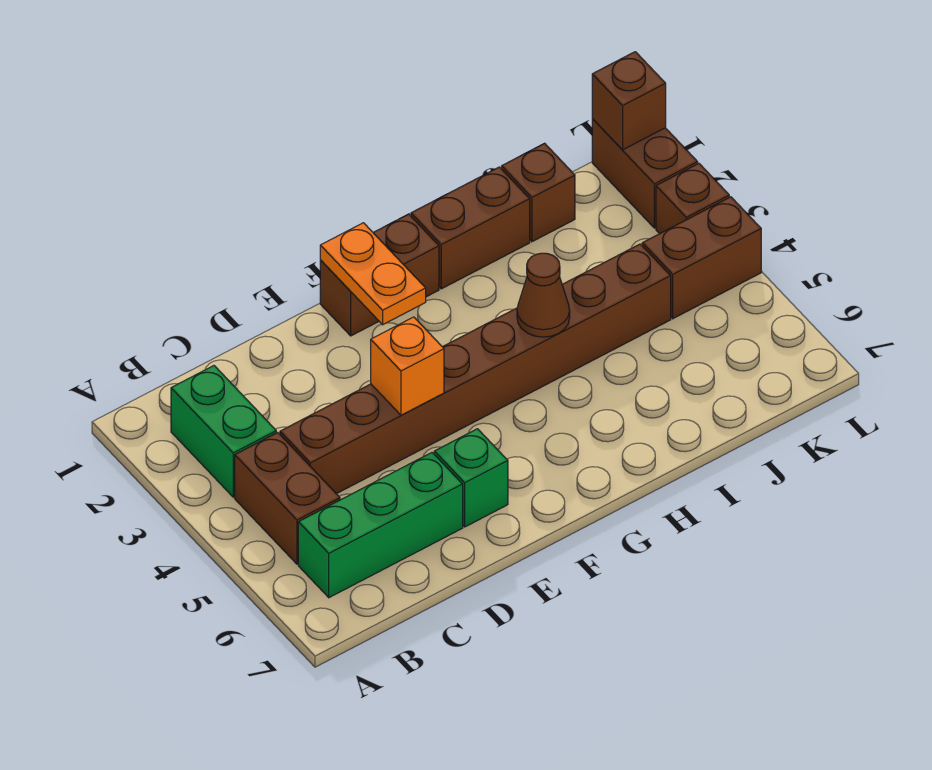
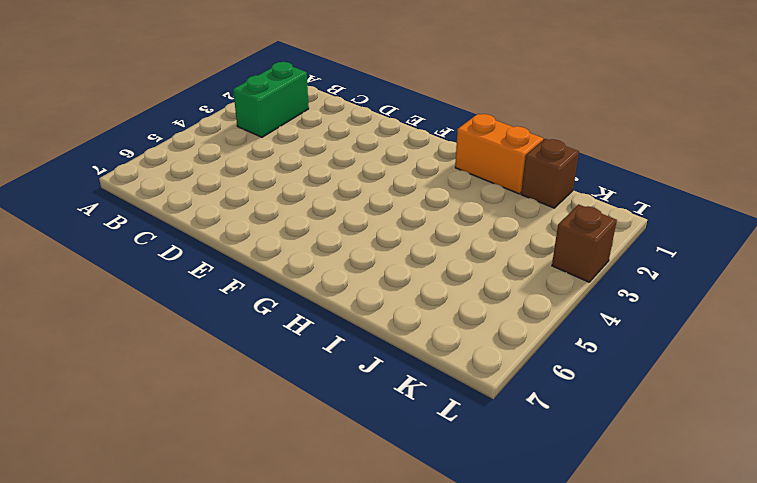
orange brick H1:I1 level 1 -> brown brick H1:I1 level 1
none -> brown brick B4:B5 level 1
none -> green brick B6:D6 level 1
none -> brown brick C4:J4 level 1

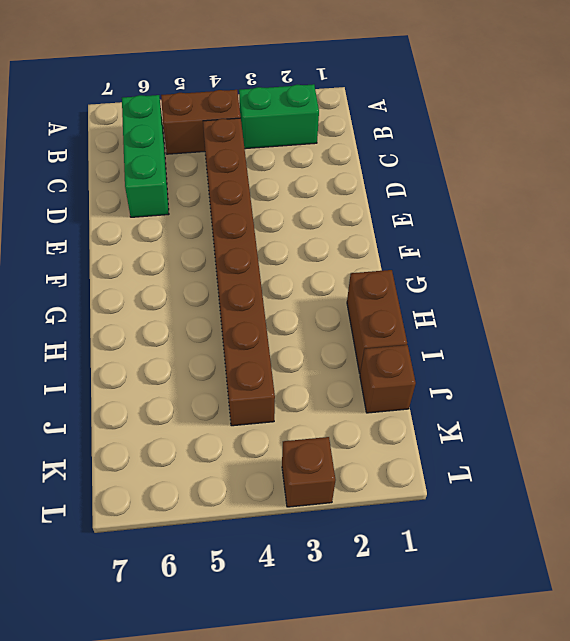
none -> green brick E6 level 1
none -> brown brick F1:G1 level 1
none -> brown brick K4:L4 level 1

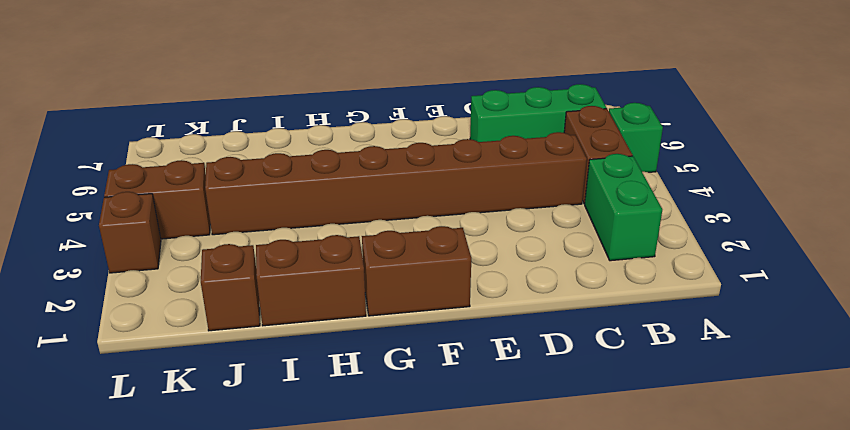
green brick A5 level 1 -> green brick E6 level 1
none -> brown brick L1:L2 level 1
none -> orange brick E4 level 2
none -> orange plate F1:F2 level 2

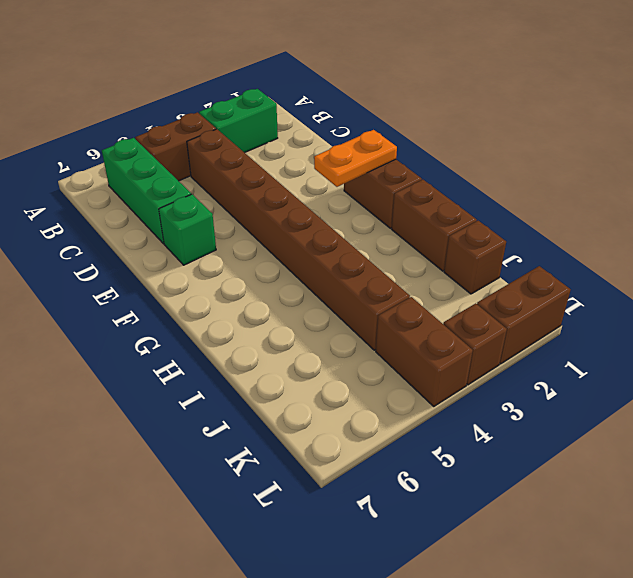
none -> orange brick E4 level 2
none -> brown cone H4 level 2
none -> brown brick L1 level 2

